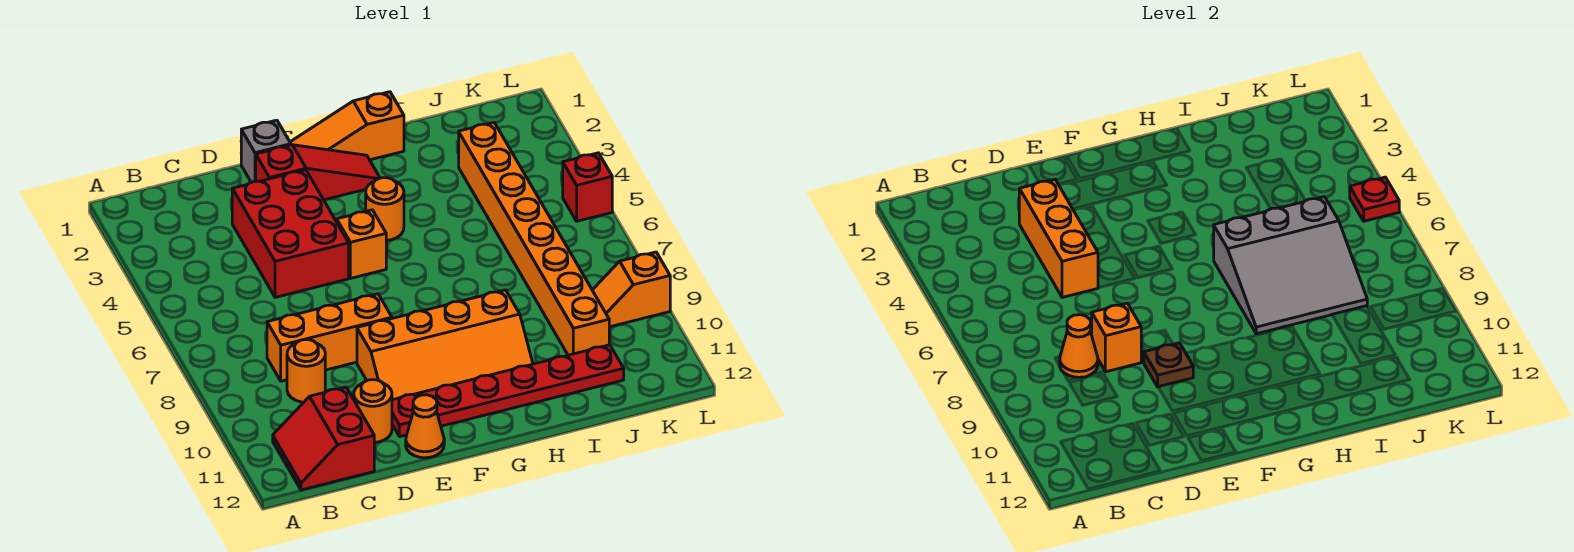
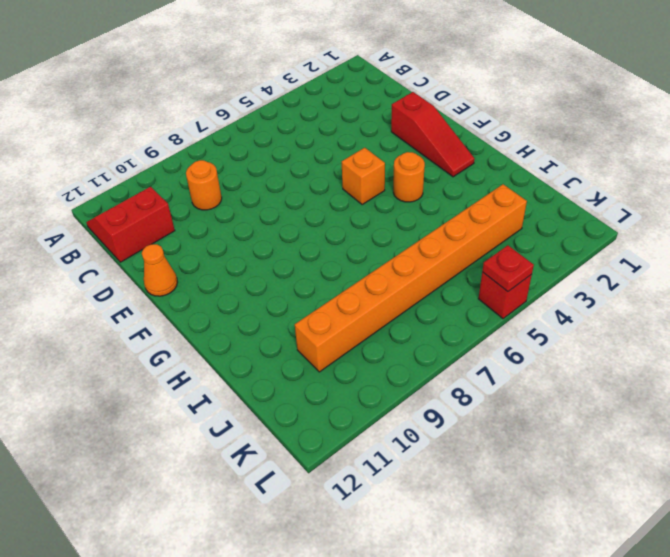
none -> orange brick C8:E8 level 1
none -> red brick D3:E5 level 1
none -> orange round brick D11 level 1

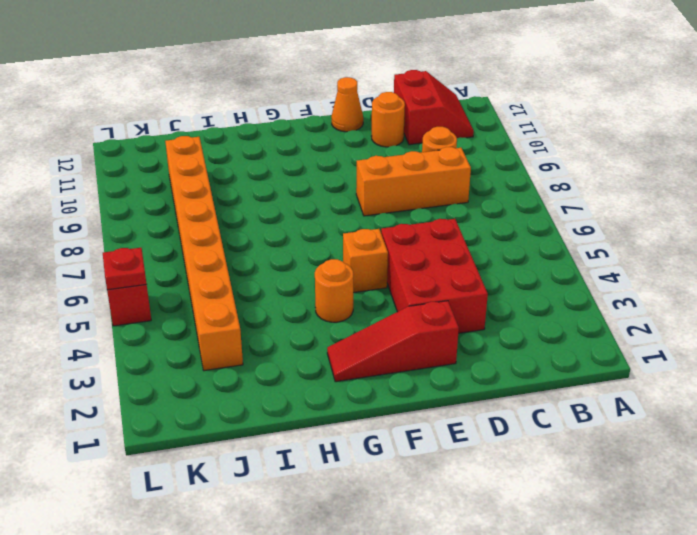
none -> grey brick E1 level 1
none -> orange slope E9:H10 level 1 top 9
none -> red plate E11:J11 level 1

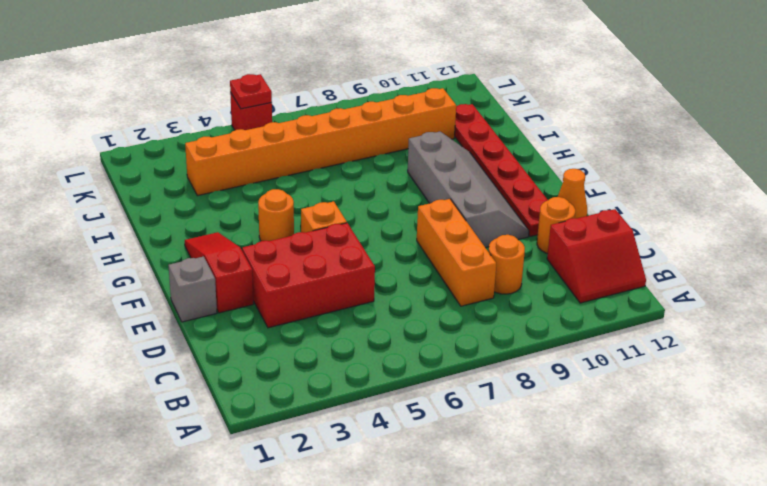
grey slope E9:H10 level 1 top 9 -> orange slope E9:H10 level 1 top 9
none -> orange slope F1:H1 level 1 top H
none -> orange slope K9:L9 level 1 top L
none -> orange cone C8 level 2

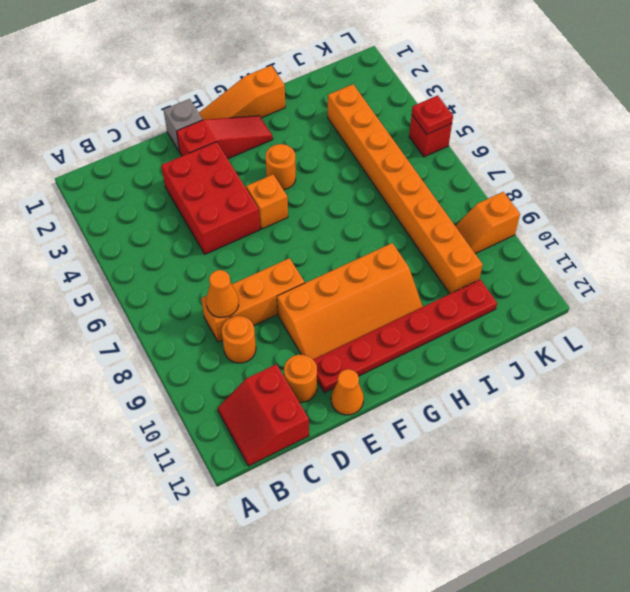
none -> orange brick D3:D5 level 2
none -> orange brick D8 level 2
none -> brown plate E9 level 2

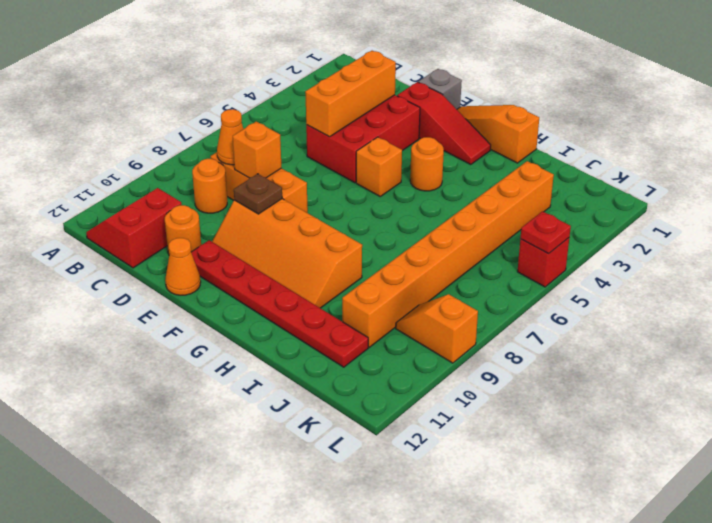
none -> grey slope H6:J8 level 2 top 6

